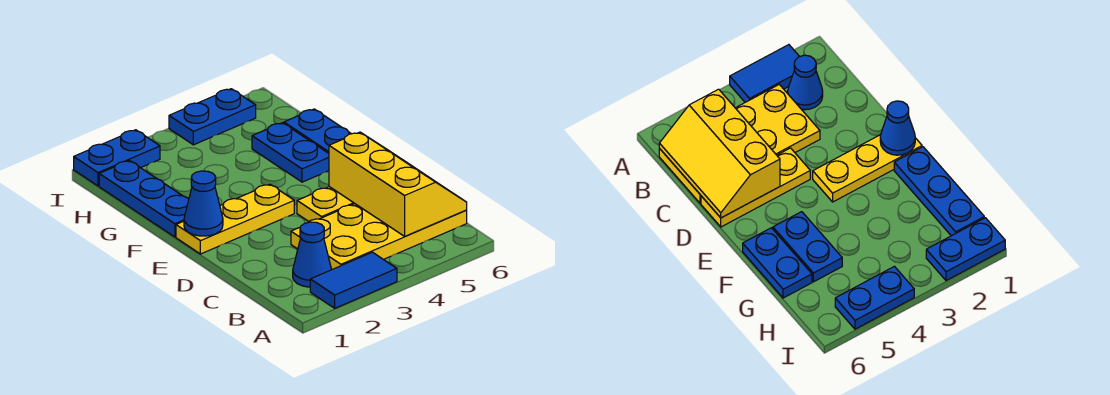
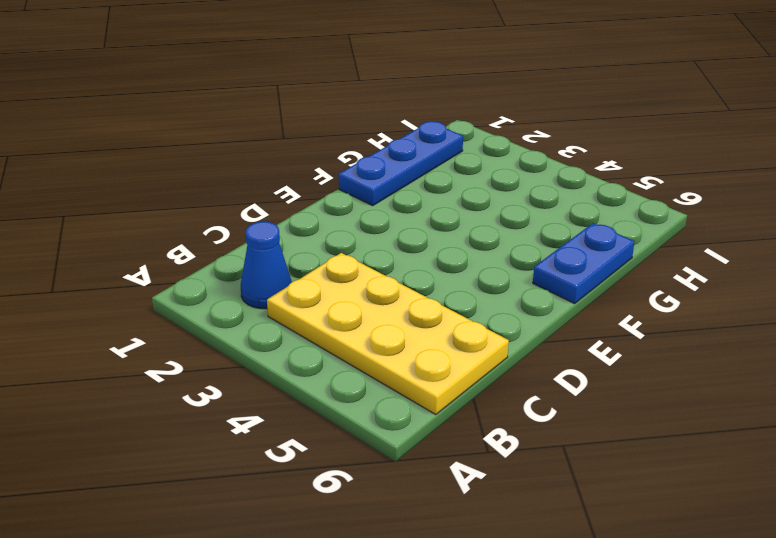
none -> blue tile A2:A3 level 1
none -> yellow plate D4:D6 level 1
none -> yellow plate E1:E3 level 1

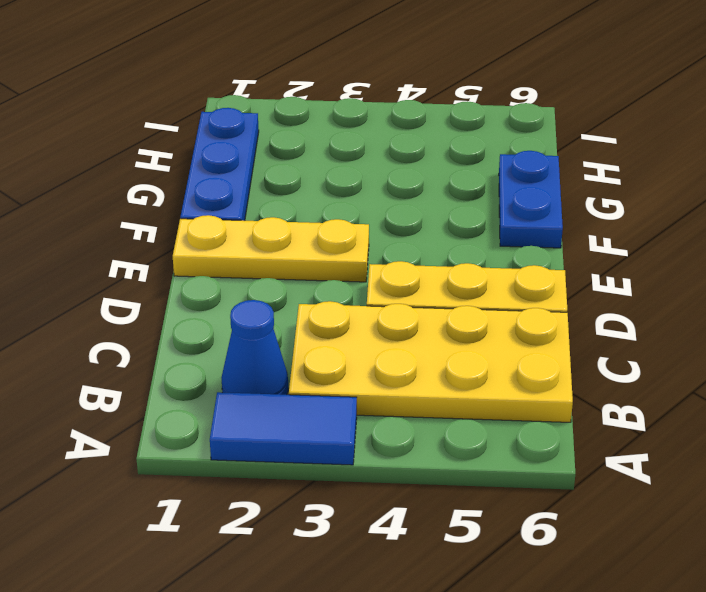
none -> blue plate F5:G5 level 1
none -> blue plate I1:I2 level 1
none -> blue plate I4:I5 level 1

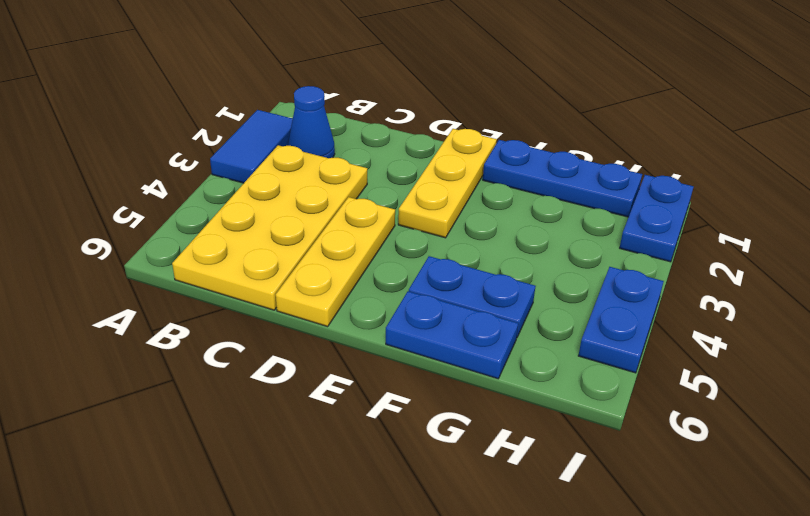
none -> yellow slope B5:D6 level 2 top 5
none -> blue cone E1 level 2

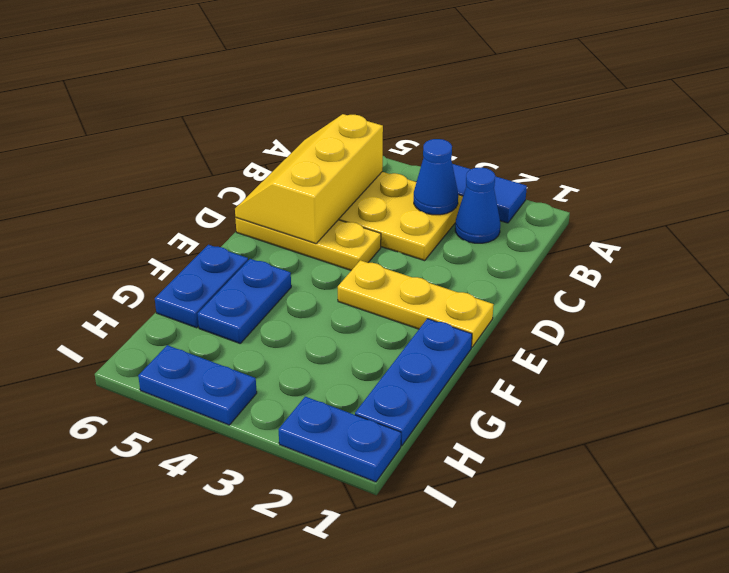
blue cone B3 level 2 -> blue cone E1 level 2

